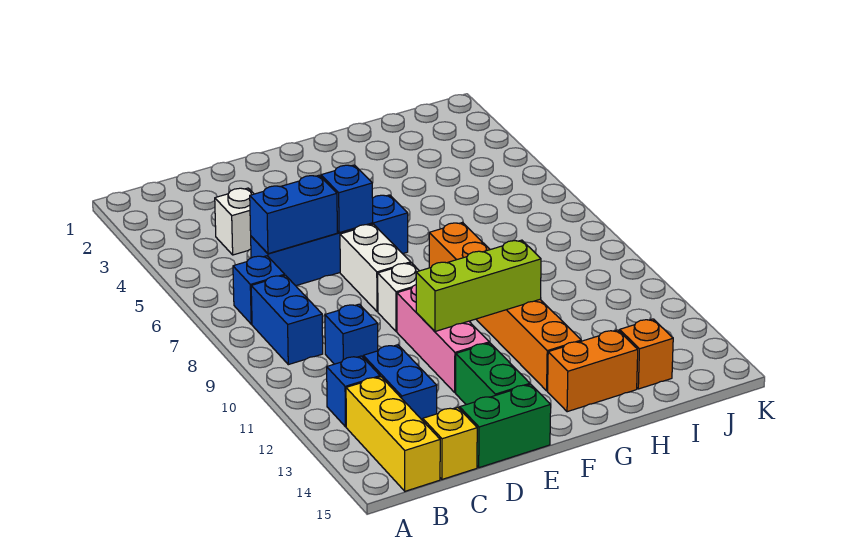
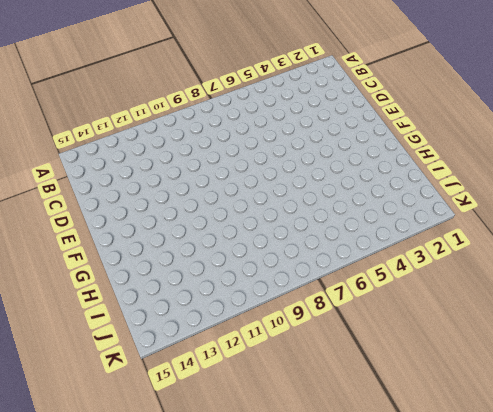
none -> blue brick B7 level 1
none -> blue brick B8:B9 level 1
none -> blue brick B12 level 1

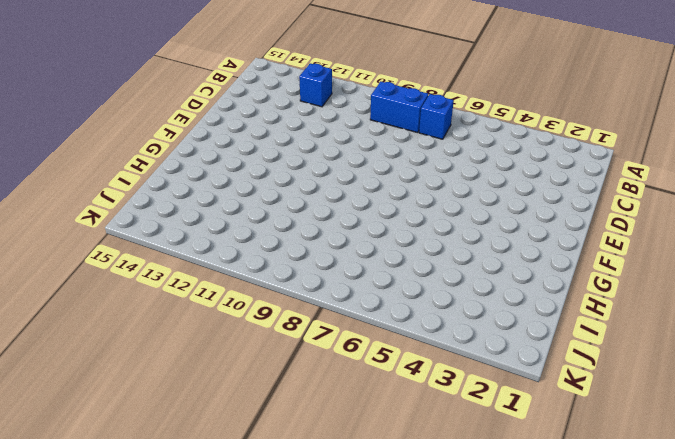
none -> yellow brick B13:B15 level 1
none -> white brick C4 level 1
none -> blue brick C6:F6 level 1

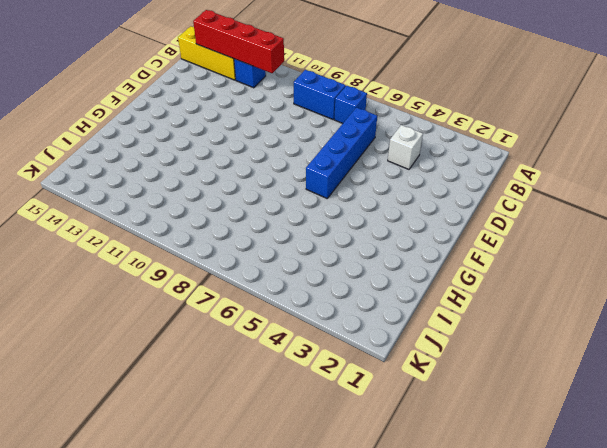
red brick B11:B14 level 2 -> none
none -> blue brick C10 level 1
none -> blue brick C12:C13 level 1
none -> yellow brick C15 level 1

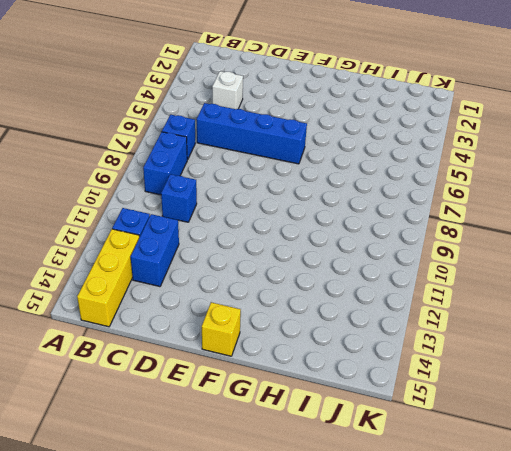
yellow brick F15 level 1 -> yellow brick C15 level 1
none -> green brick D15:E15 level 1
none -> white brick E7:E8 level 1
none -> white brick E9 level 1

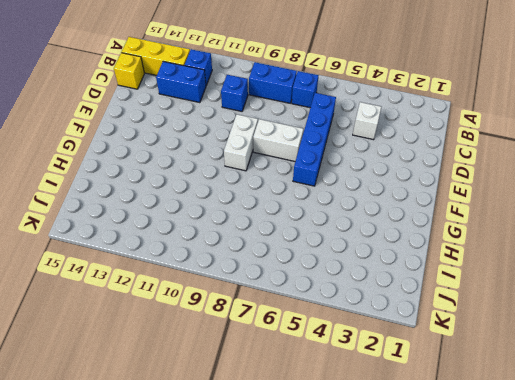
white brick E9:F9 level 1 -> white brick E9 level 1
none -> green brick D15:E15 level 1
none -> pink brick E10:E12 level 1
none -> green brick E13:E14 level 1

